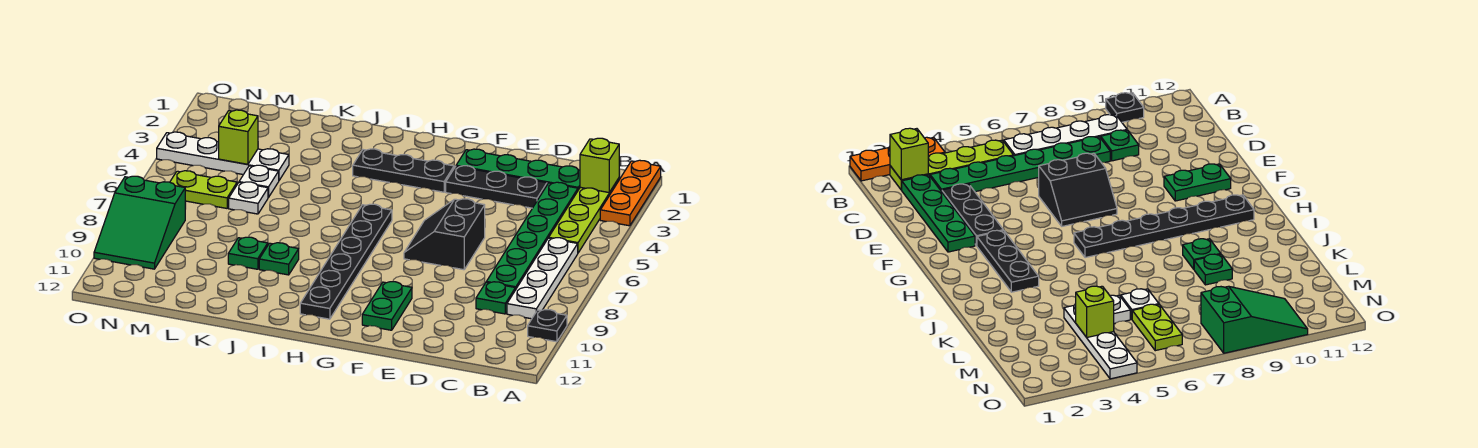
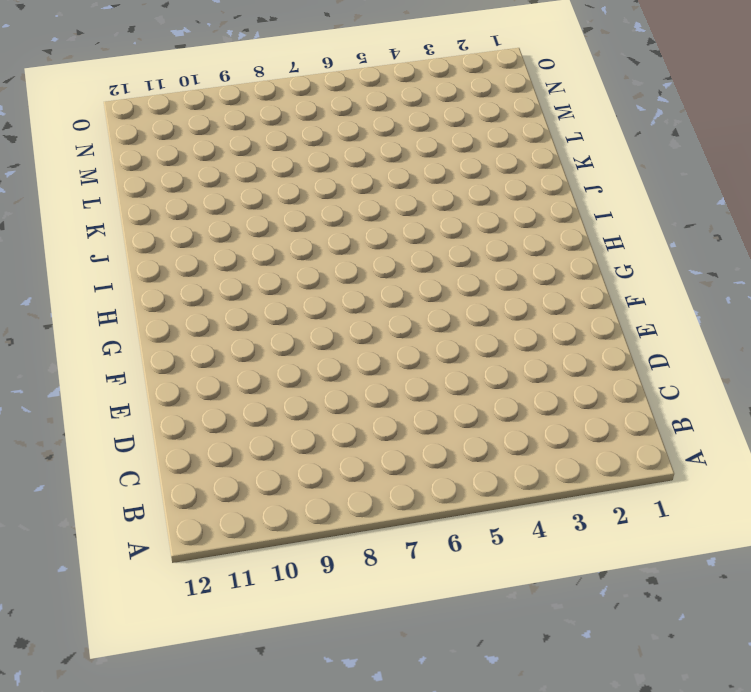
none -> orange plate A1:A3 level 1
none -> black plate A10 level 1
none -> lime plate B2:B5 level 1

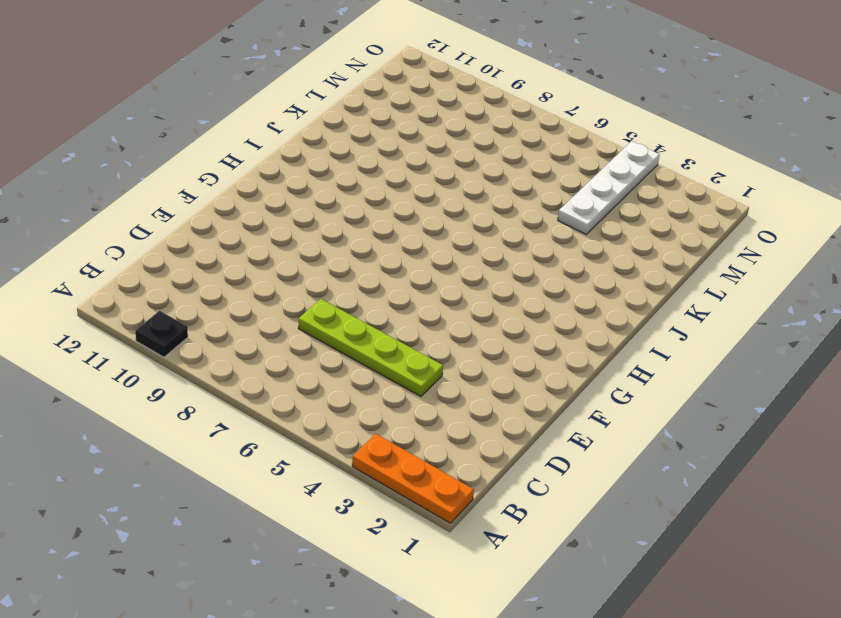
lime plate D4:D7 level 1 -> lime plate B2:B5 level 1
none -> white plate B6:B9 level 1
none -> green plate C2:F2 level 1
none -> green plate C3:C8 level 1

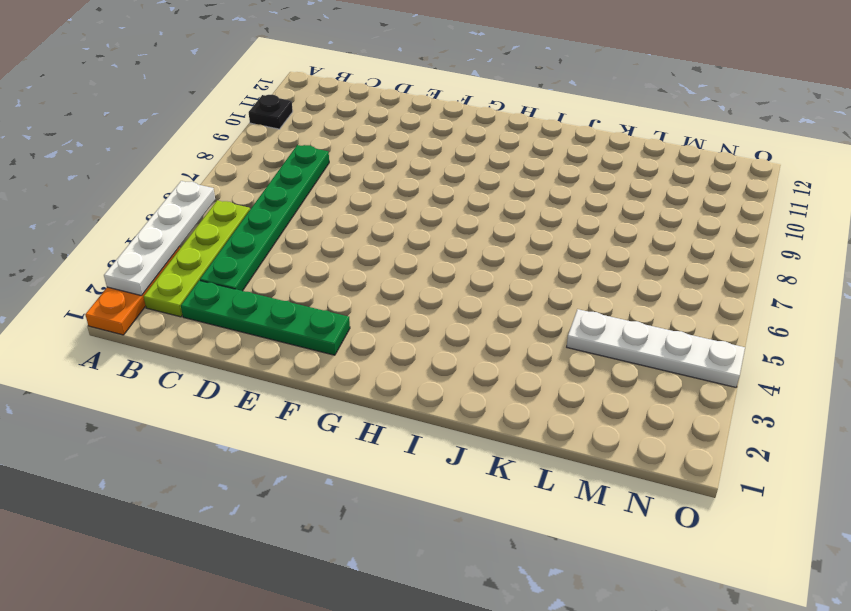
white plate A2:A5 level 2 -> white plate B6:B9 level 1
none -> green plate C9 level 1
none -> black plate D3:F3 level 1
none -> black slope E6:F7 level 1 top E

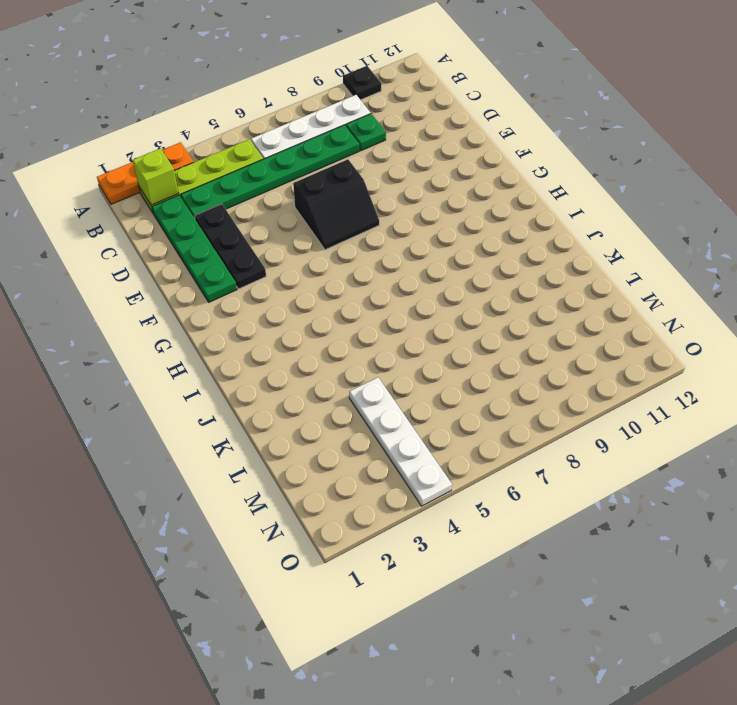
none -> green plate F10:F11 level 1
none -> black plate G3:I3 level 1
none -> black plate H6:H11 level 1

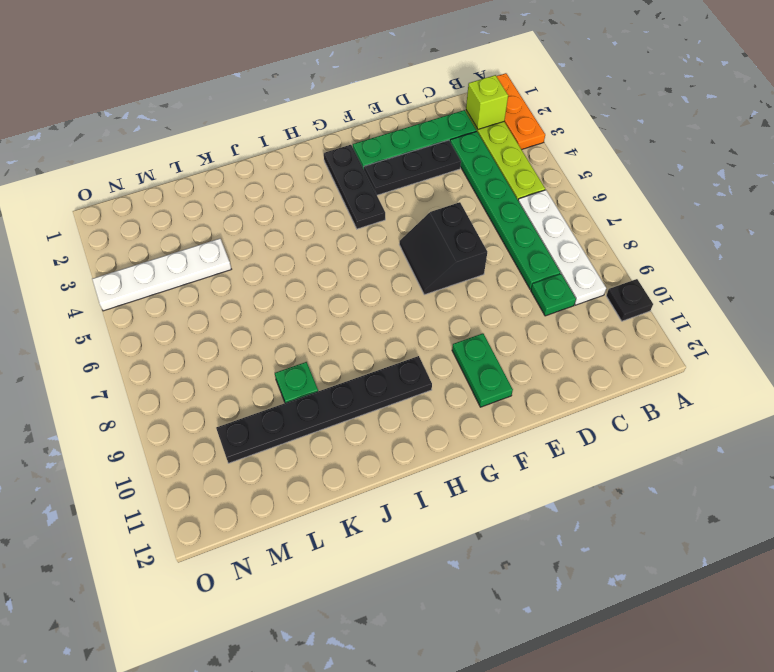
black plate G2:G4 level 1 -> black plate G3:I3 level 1
black plate H10:M10 level 1 -> black plate H6:H11 level 1
none -> green plate J9 level 1
none -> white plate L5 level 1
none -> white plate L6 level 1

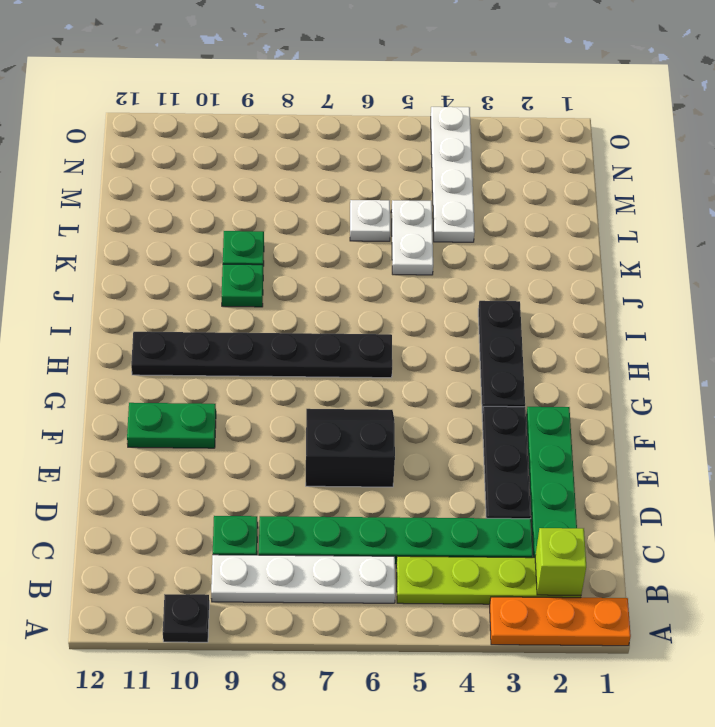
white plate K5:L5 level 1 -> white plate L5 level 1
none -> lime plate M6:N6 level 1
none -> green slope N8:O10 level 1 top 8
none -> lime brick M4 level 2

